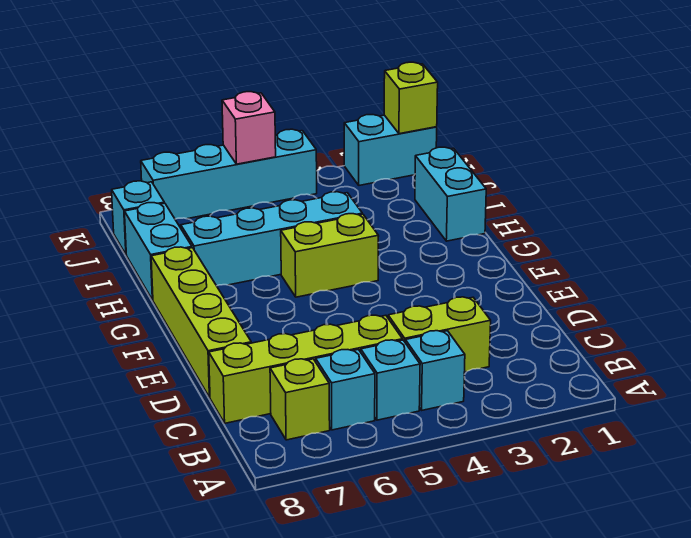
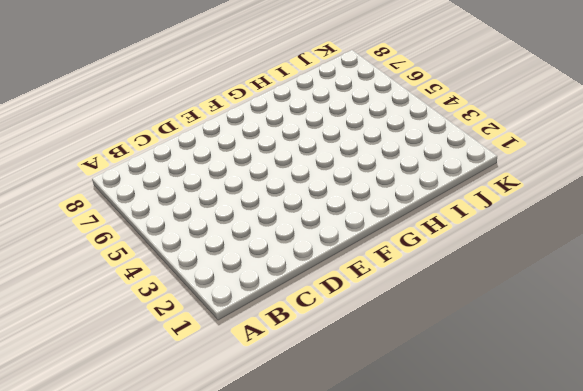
none -> cyan brick B4 level 1
none -> cyan brick B5 level 1
none -> cyan brick B6 level 1

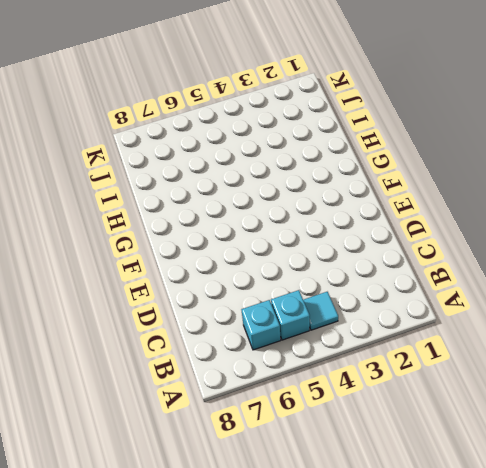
cyan tile B4 level 1 -> cyan brick B4 level 1
none -> lime brick B7 level 1
none -> lime brick C3:C4 level 1
none -> lime brick C5:C8 level 1

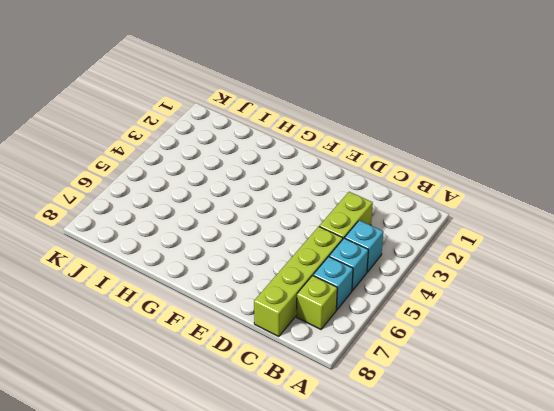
none -> lime brick D8:G8 level 1
none -> lime brick G4:G5 level 1
none -> cyan brick H1:I1 level 1

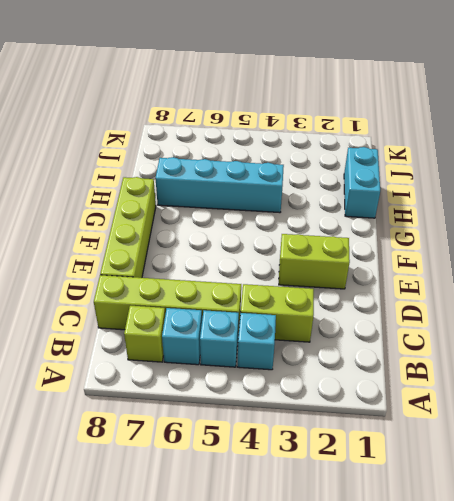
lime brick E2:E3 level 1 -> lime brick G4:G5 level 1
none -> cyan brick H8:I8 level 1
none -> cyan brick J8 level 1
none -> cyan brick K1:K2 level 1

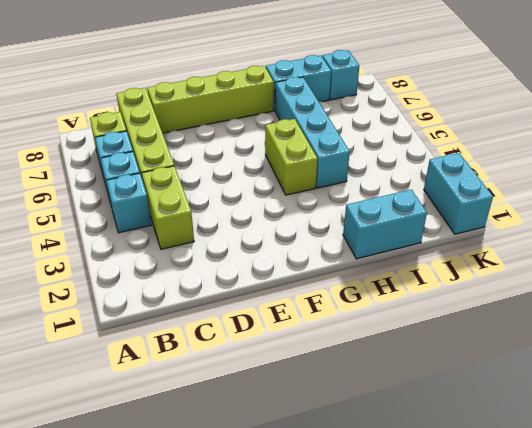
none -> cyan brick K4:K7 level 1
none -> lime brick K1 level 2
none -> pink brick K5 level 2

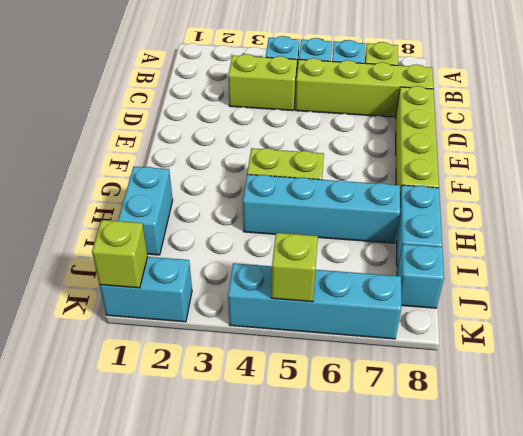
lime brick K5 level 2 -> pink brick K5 level 2

